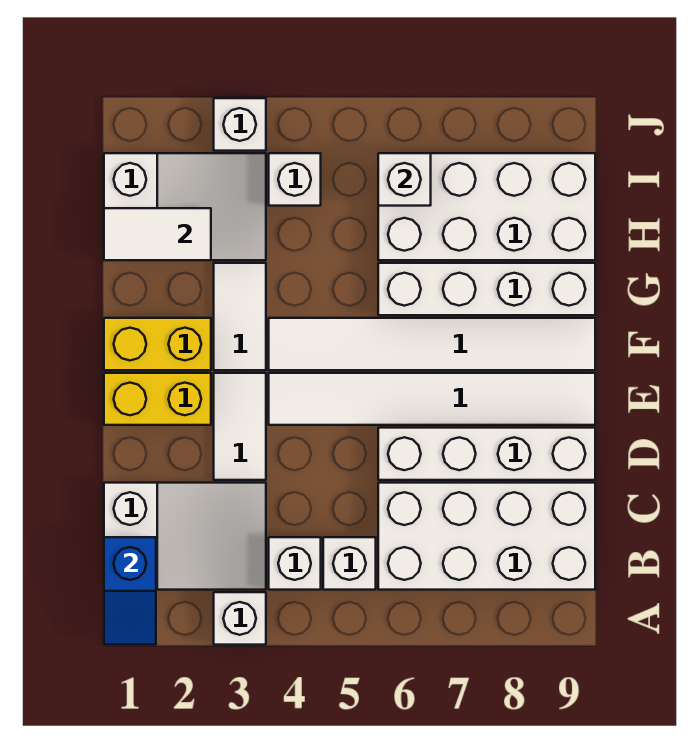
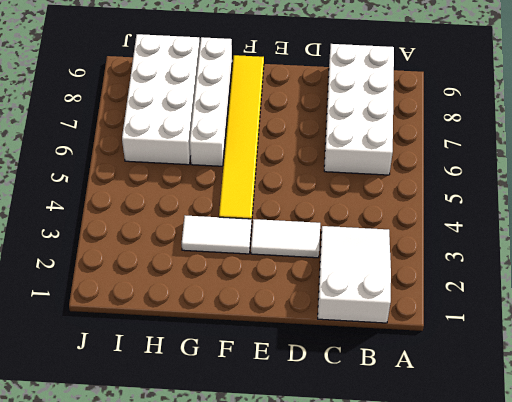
yellow tile F4:F9 level 1 -> white tile F4:F9 level 1
none -> white brick A3 level 1
none -> white brick B4 level 1
none -> white brick B5 level 1

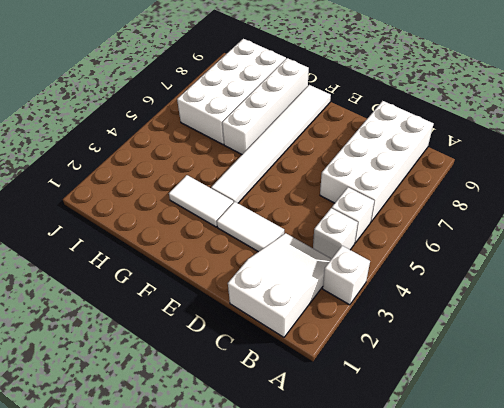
none -> white brick D6:D9 level 1
none -> yellow brick E1:E2 level 1
none -> white tile E4:E9 level 1

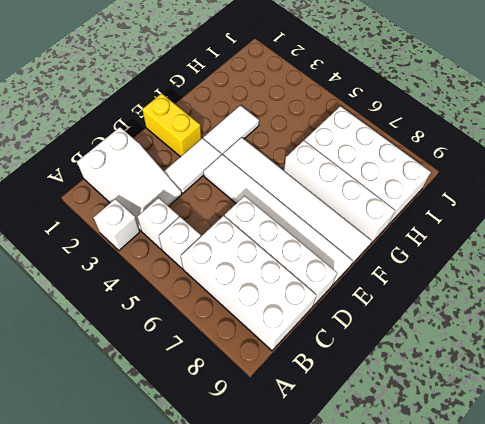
none -> yellow brick F1:F2 level 1
none -> white slope H1:I3 level 1 top 1
none -> white brick I4 level 1

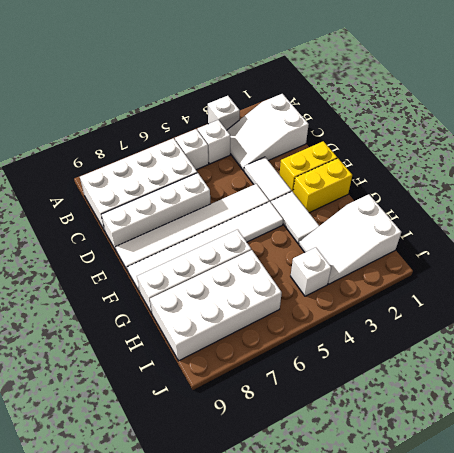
none -> white brick J3 level 1
none -> blue slope A1:B1 level 2 top B
none -> white tile H1:H2 level 2

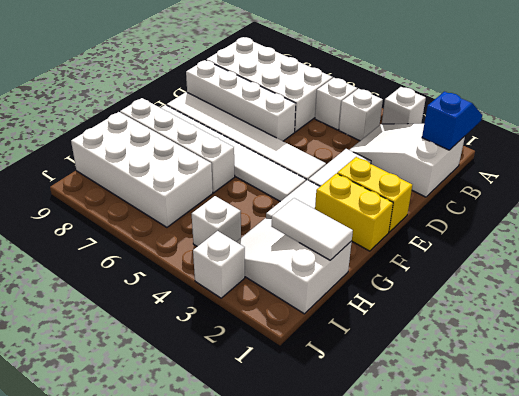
none -> white brick I6 level 2

